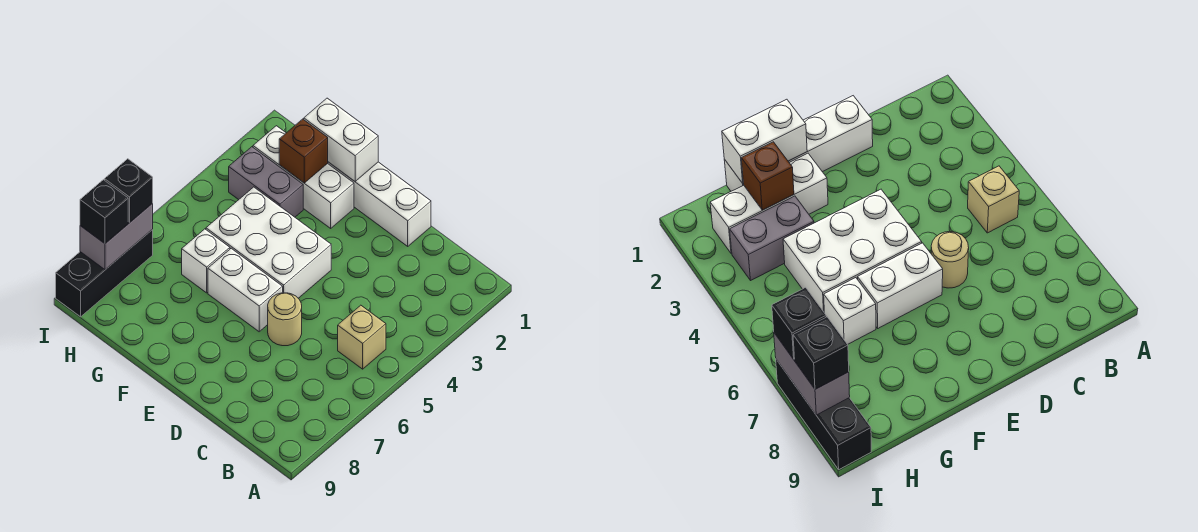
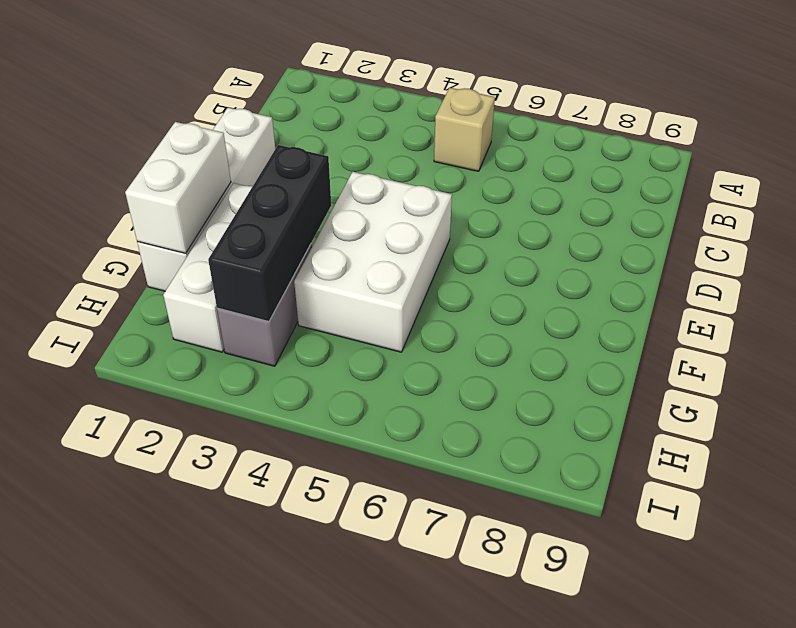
black brick F3:H3 level 2 -> black brick I7:I9 level 1
none -> tan round brick D6 level 1
none -> white brick E6:F6 level 1
none -> white brick G6 level 1

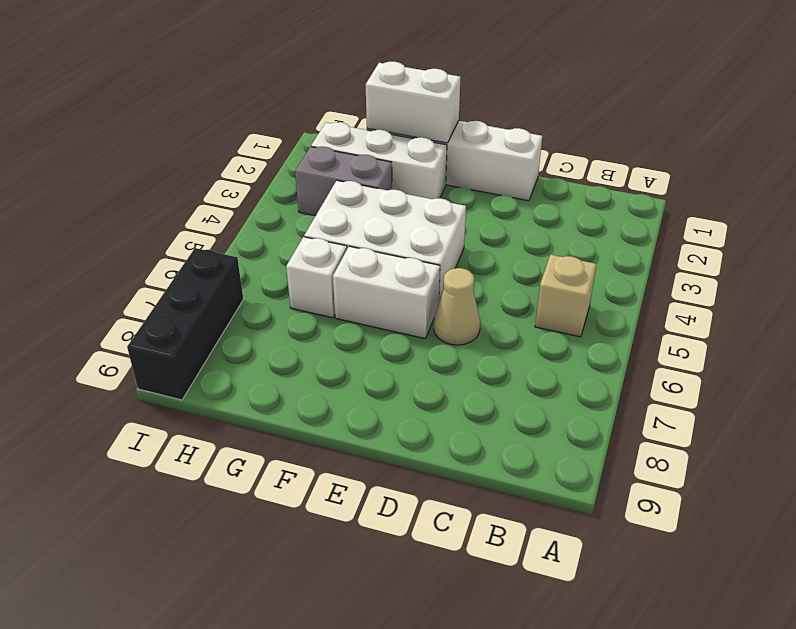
tan cone D6 level 1 -> tan round brick D6 level 1
none -> brown brick G2 level 2
none -> grey brick I7:I8 level 2
none -> black brick I7 level 3

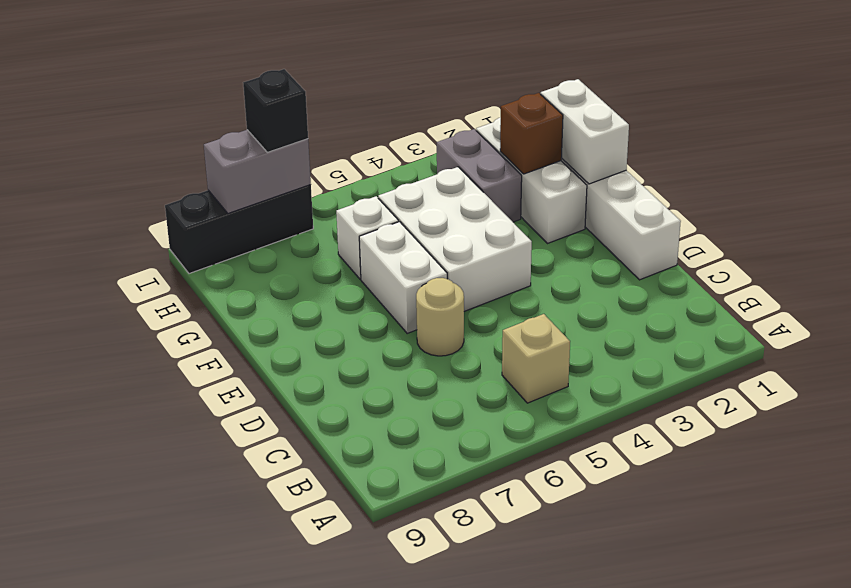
none -> black brick I8 level 3

